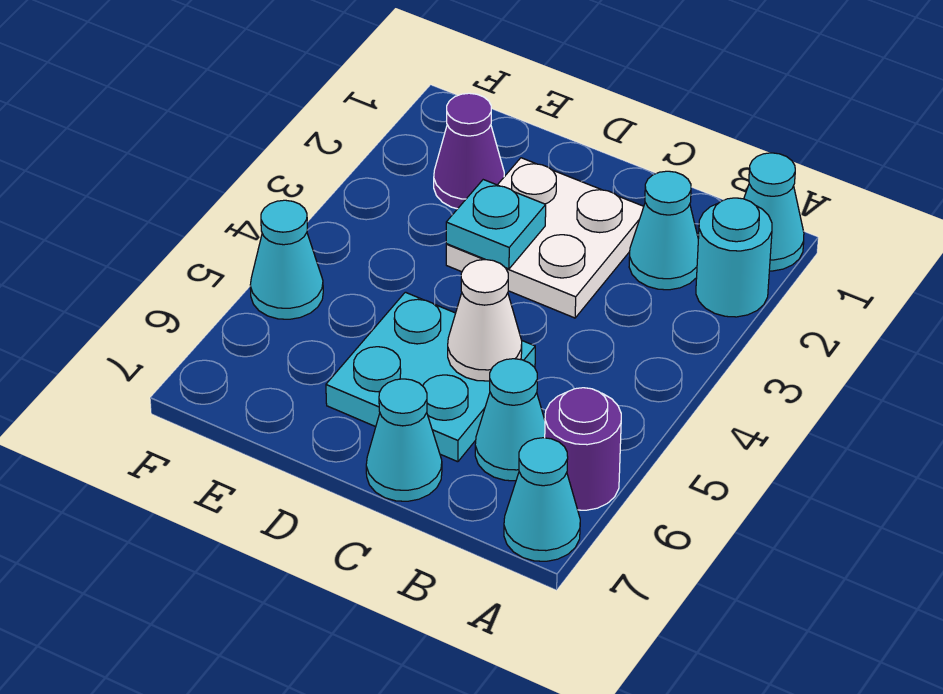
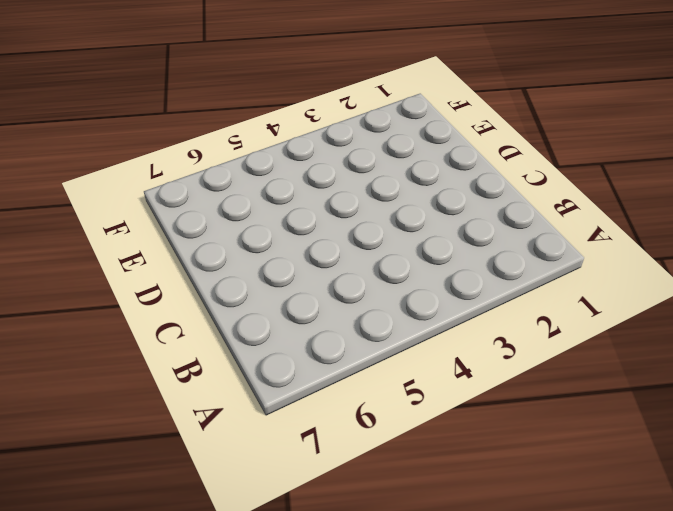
none -> cyan cone A1 level 1
none -> cyan round brick A2 level 1
none -> purple round brick A6 level 1

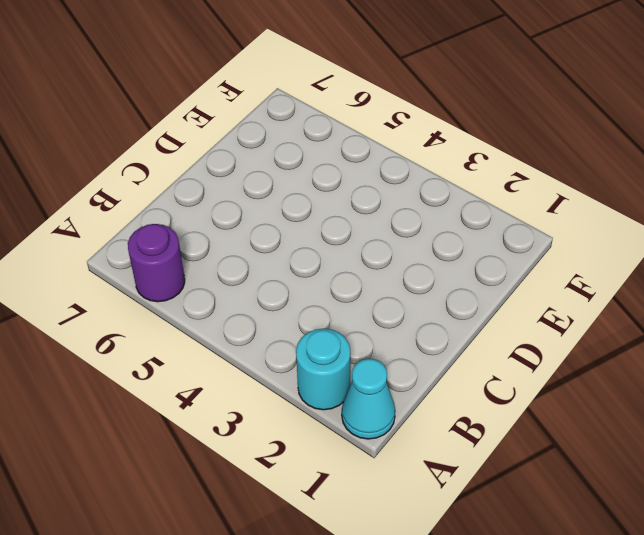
none -> cyan cone A7 level 1
none -> cyan cone B2 level 1
none -> cyan cone B6 level 1

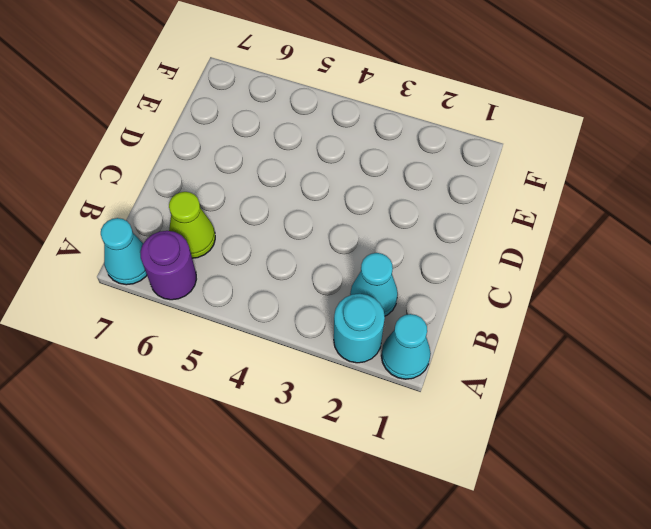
lime cone B6 level 1 -> cyan cone B6 level 1
none -> white plate C2:D3 level 1
none -> cyan plate C5:D6 level 1
none -> cyan cone C7 level 1

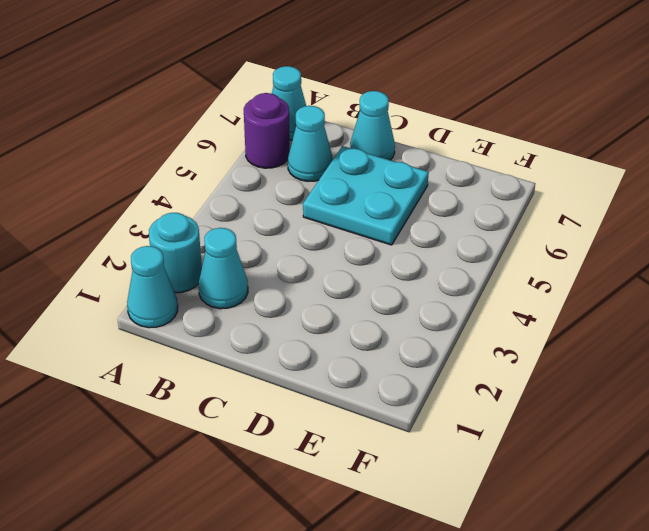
none -> white plate C2:D3 level 1
none -> purple cone E2 level 1
none -> cyan cone F5 level 1

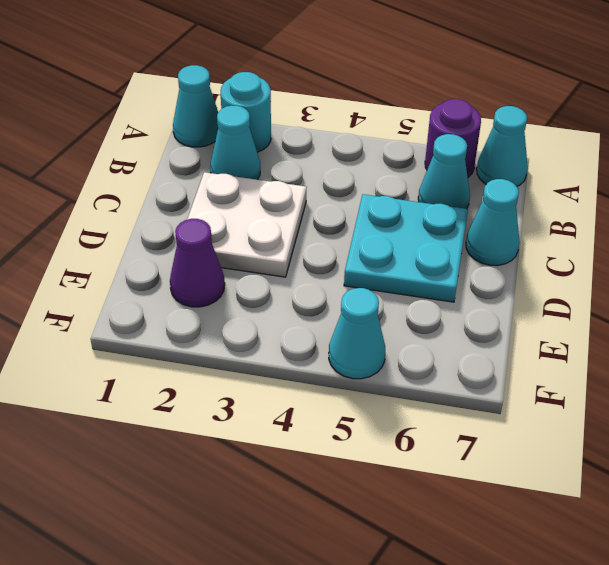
none -> white cone C5 level 2
none -> cyan plate D3 level 2

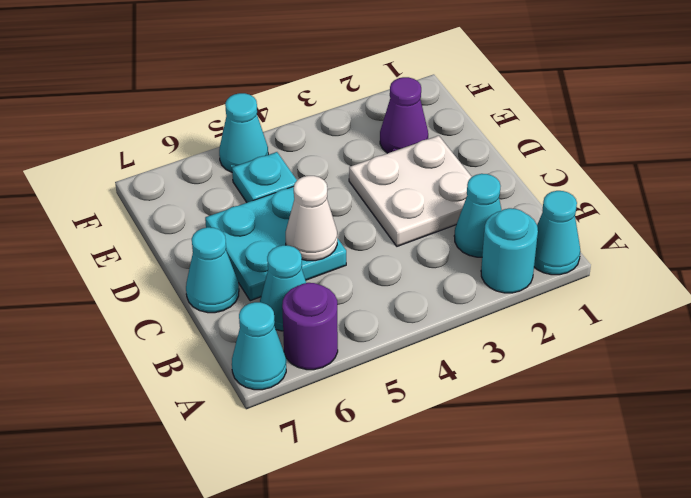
cyan plate E5 level 1 -> cyan plate D3 level 2

